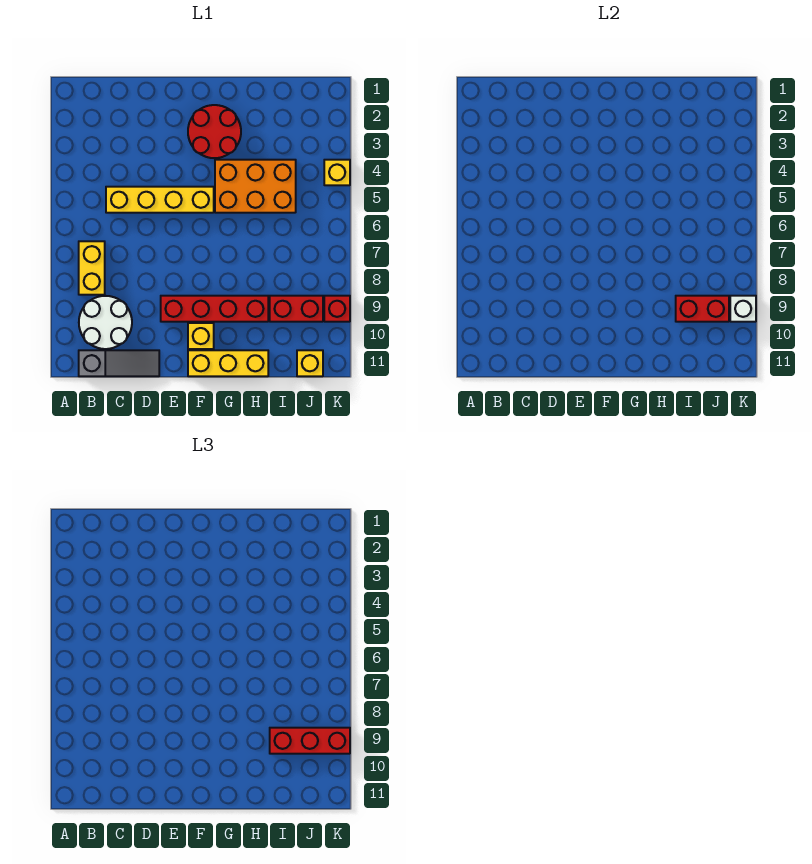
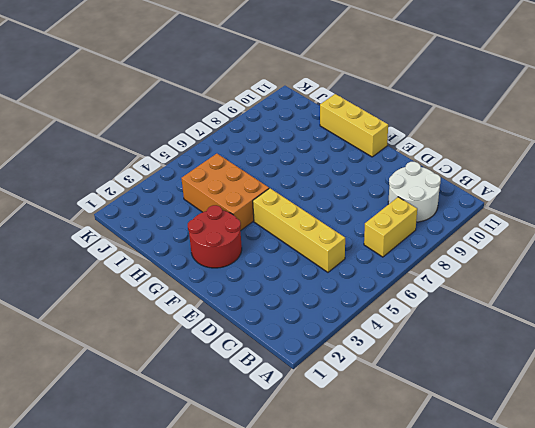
none -> grey slope B11:D11 level 1 top B
none -> red brick E9:H9 level 1
none -> yellow brick F10 level 1

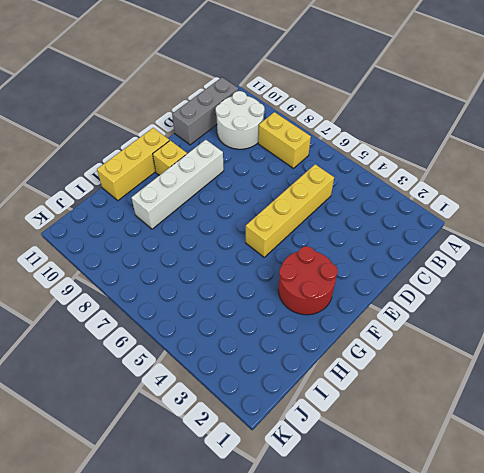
grey brick B11:D11 level 1 -> grey slope B11:D11 level 1 top B
white brick E9:H9 level 1 -> red brick E9:H9 level 1
none -> orange brick G4:I5 level 1
none -> red brick I9:J9 level 1
none -> yellow brick J11 level 1

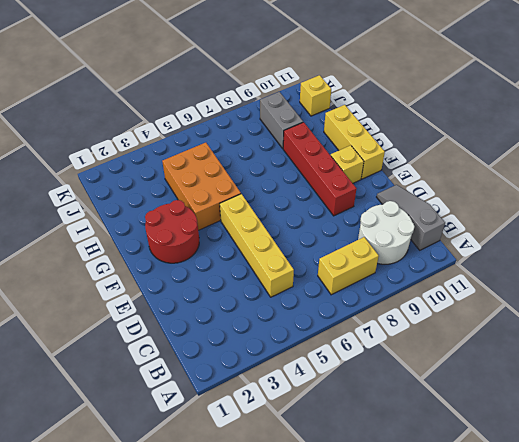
grey brick I9:J9 level 1 -> red brick I9:J9 level 1
none -> yellow brick K4 level 1
none -> red brick K9 level 1
none -> red brick I9:J9 level 2

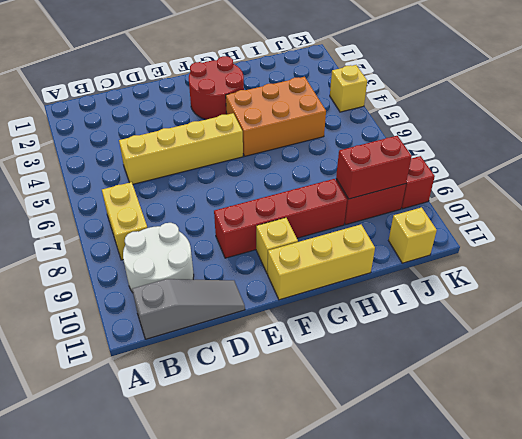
none -> white brick K9 level 2
none -> red brick I9:K9 level 3

